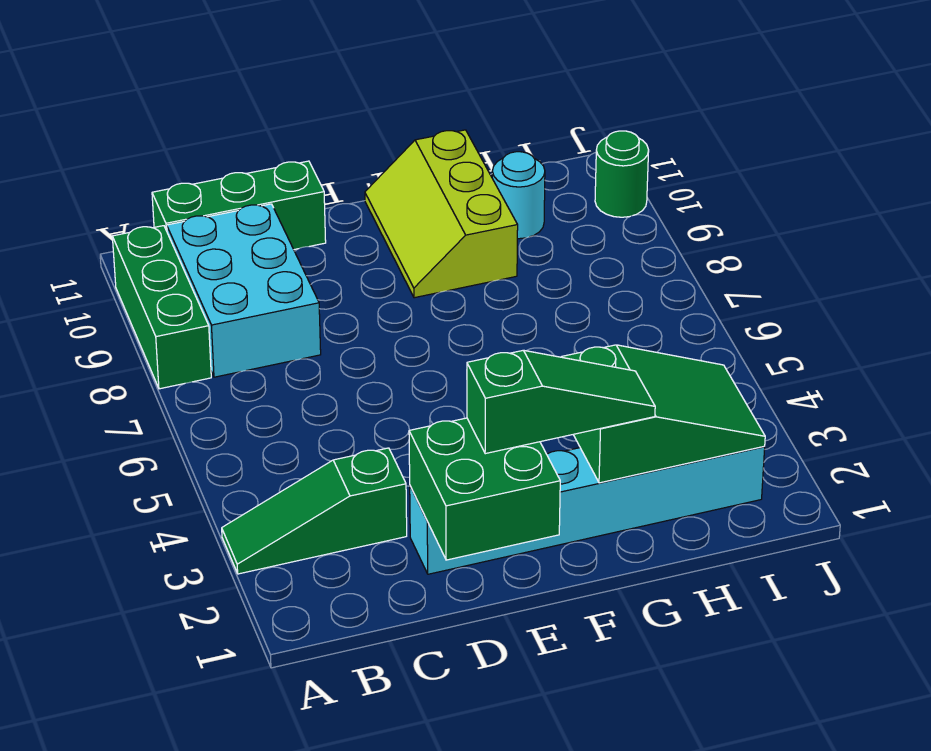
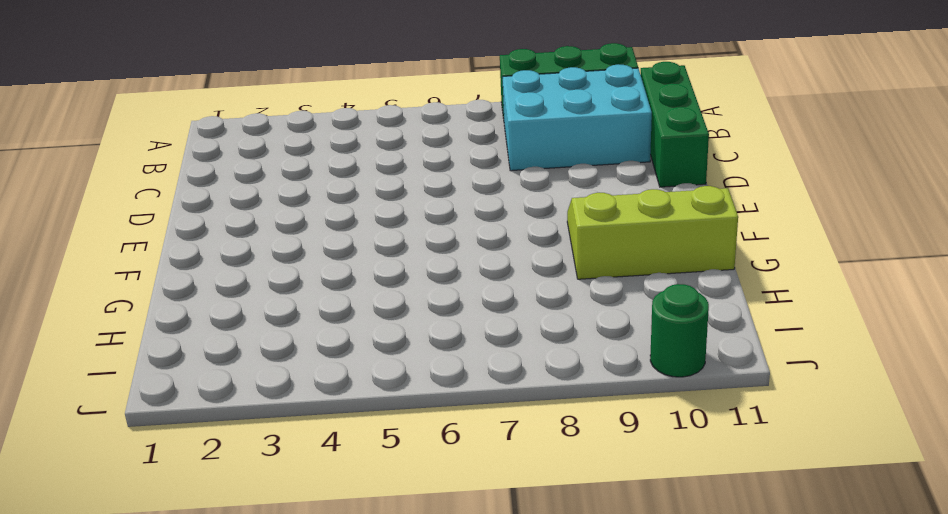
none -> green slope A3:C3 level 1 top C
none -> cyan brick D2:I2 level 1

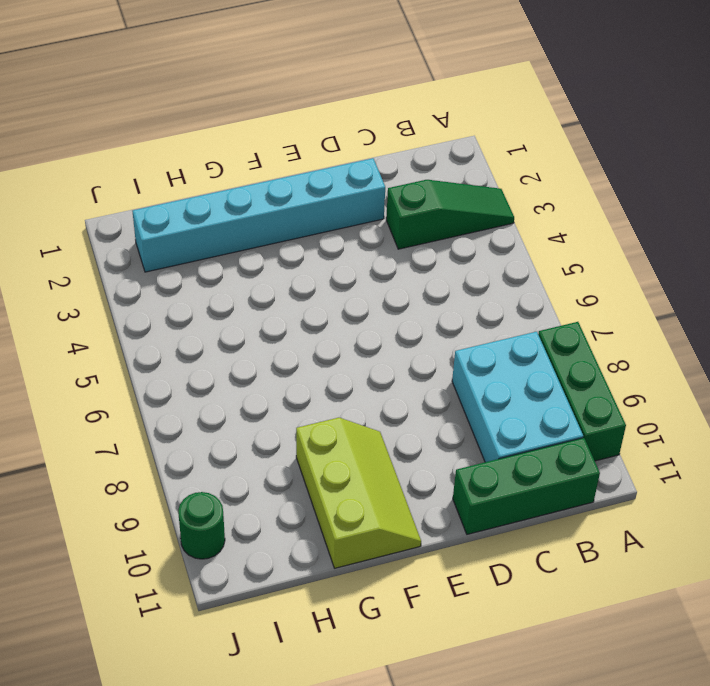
none -> cyan round brick H10 level 1
none -> green brick D1:E2 level 2

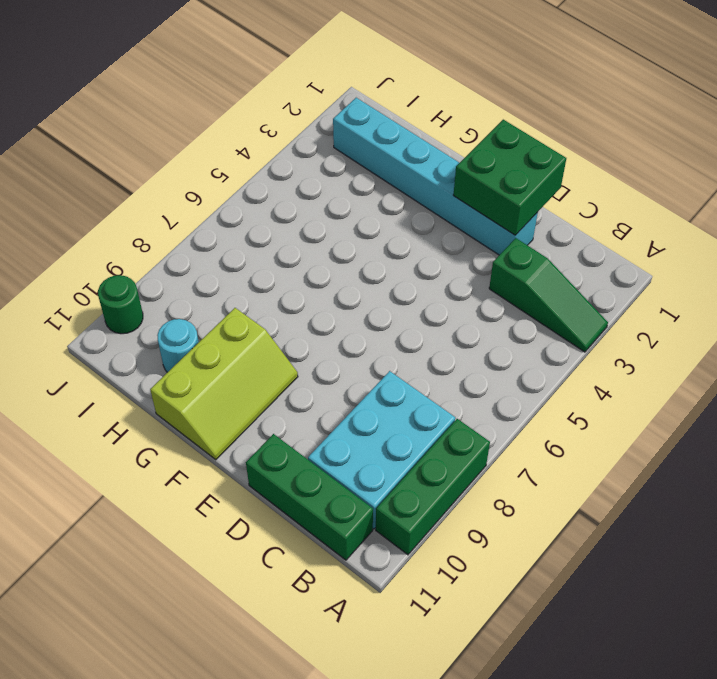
none -> green slope G2:I3 level 2 top G
none -> green slope E2:G2 level 3 top E

